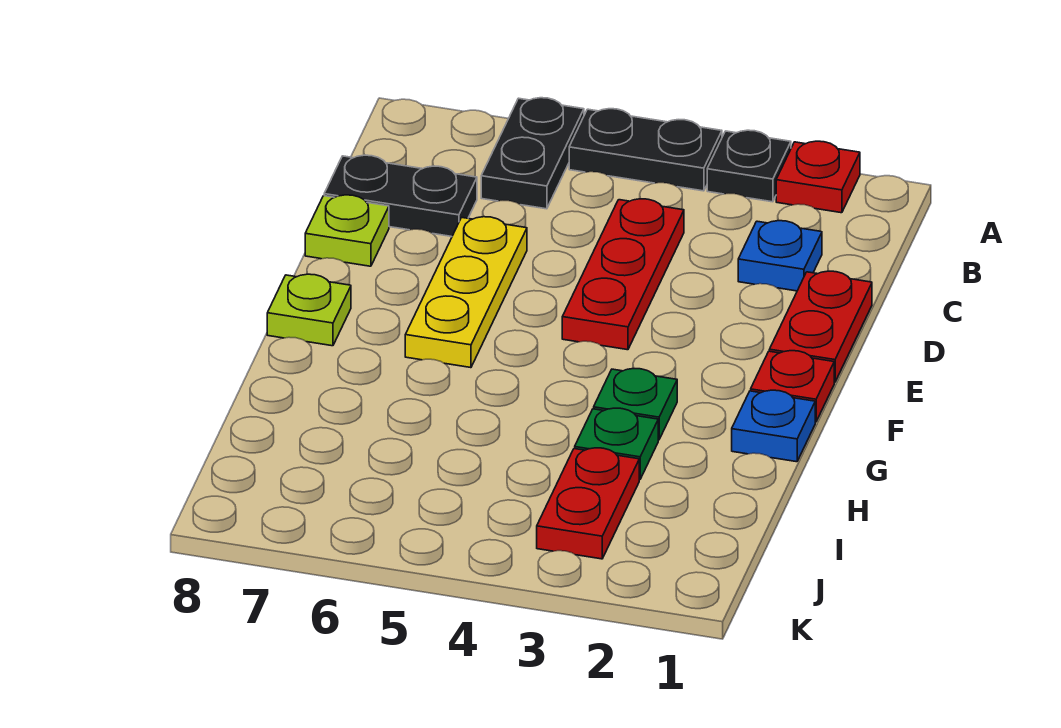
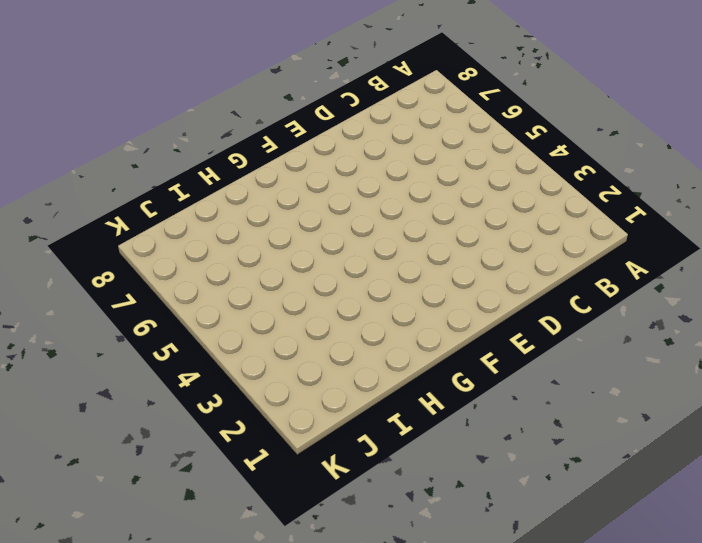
none -> red plate A2 level 1
none -> black plate A3 level 1
none -> black plate A4:A5 level 1

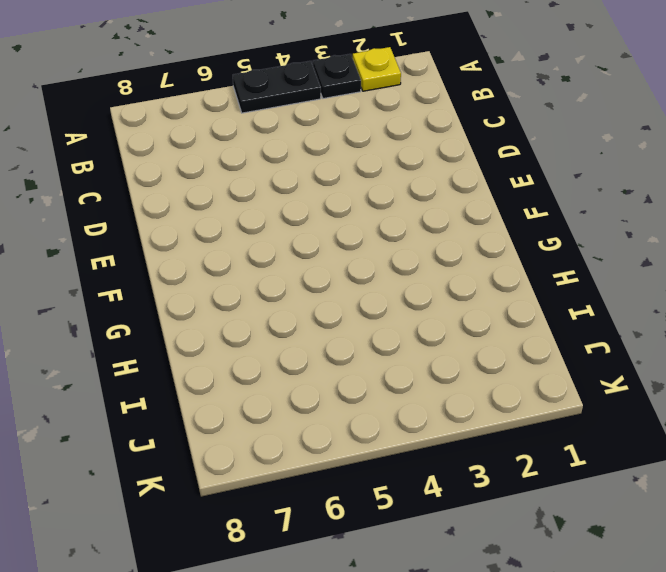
yellow plate A2 level 1 -> red plate A2 level 1
none -> black plate A6:B6 level 1
none -> blue plate C2 level 1
none -> red plate C4:E4 level 1

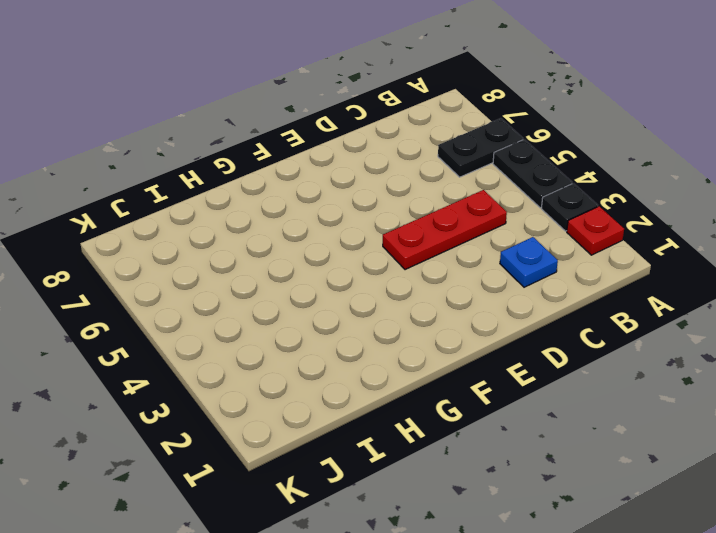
none -> black plate C7:C8 level 1
none -> red plate D1:E1 level 1
none -> yellow plate D6:F6 level 1

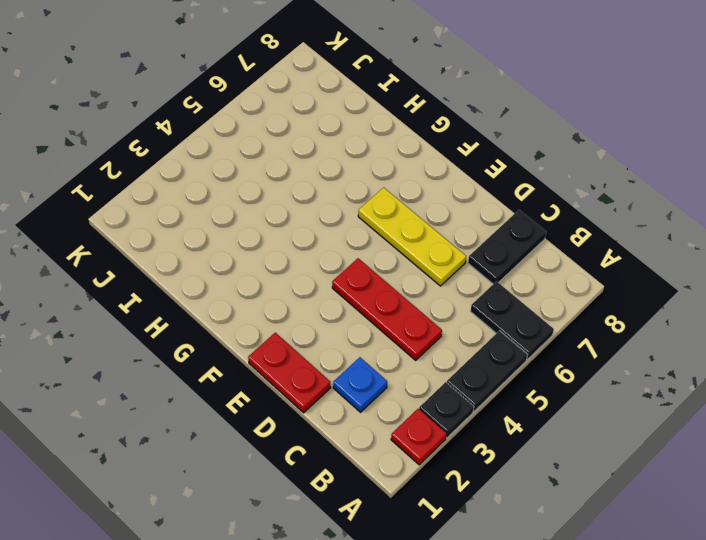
none -> lime plate D8 level 1
none -> red plate F1 level 1
none -> lime plate F8 level 1

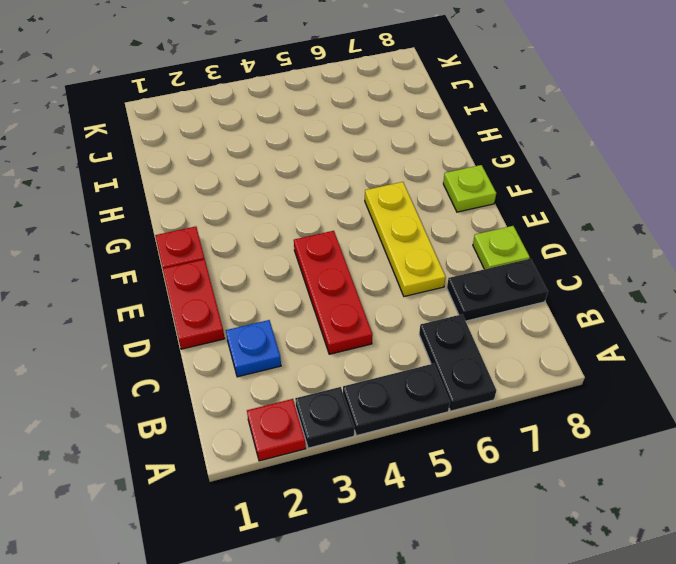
none -> blue plate G1 level 1
none -> green plate G3 level 1
none -> green plate H3 level 1

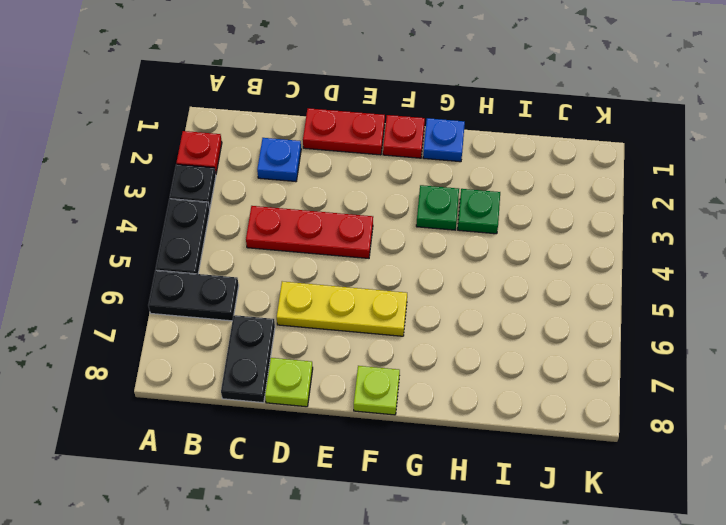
none -> red plate I3:J3 level 1

